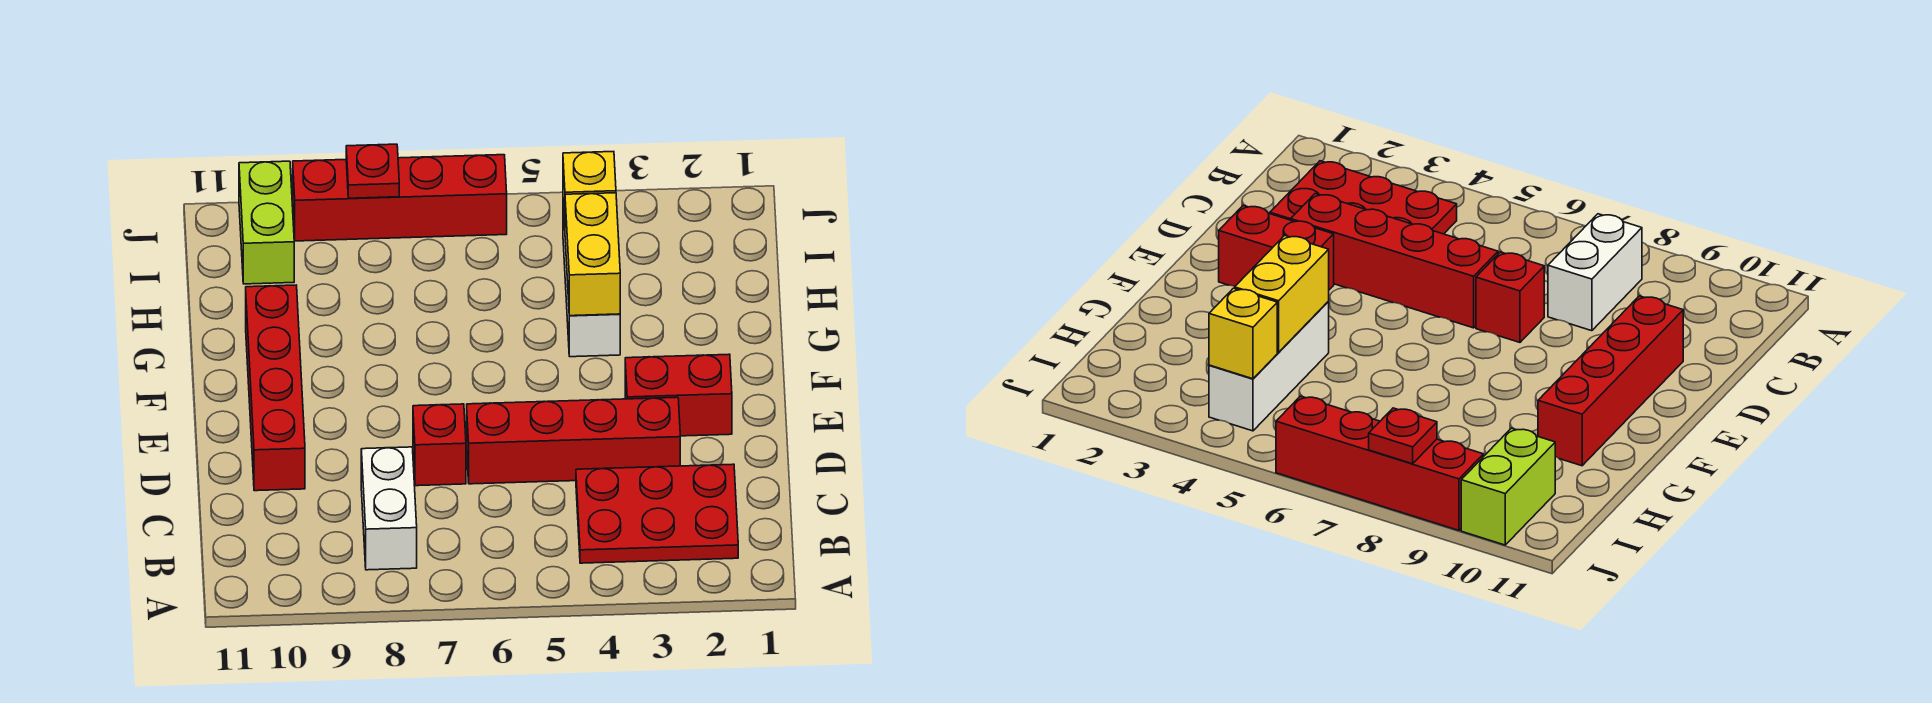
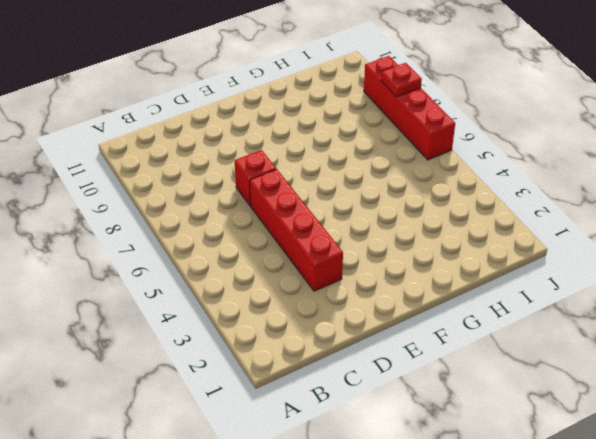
none -> red plate B2:C4 level 1
none -> white brick B8:C8 level 1
none -> red brick D10:G10 level 1

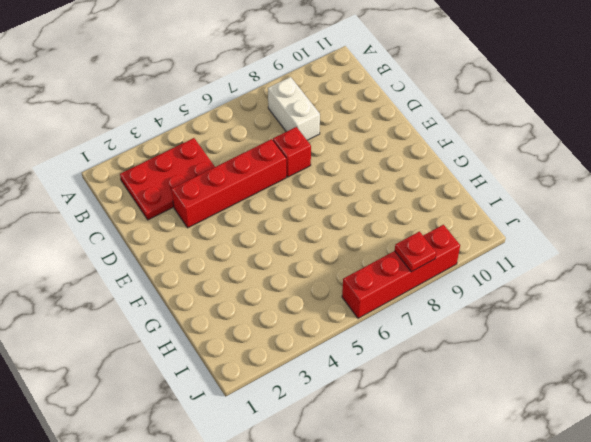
none -> red brick D10:G10 level 1
none -> red brick E2:E3 level 1
none -> white brick G4:I4 level 1

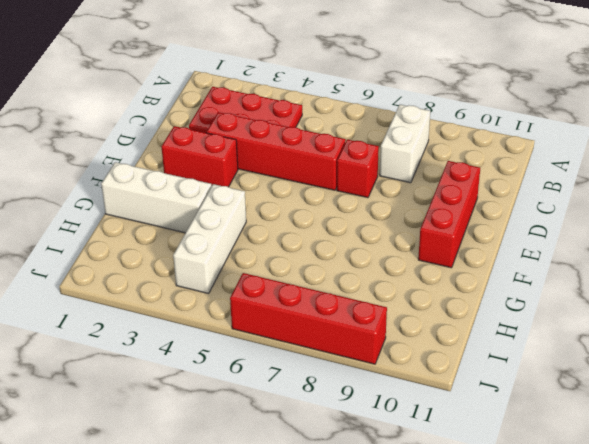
red brick D10:F10 level 1 -> red brick D10:G10 level 1
white brick G1:G3 level 1 -> none
none -> lime brick I10:J10 level 1
none -> yellow brick G4:H4 level 2
none -> yellow brick I4 level 2

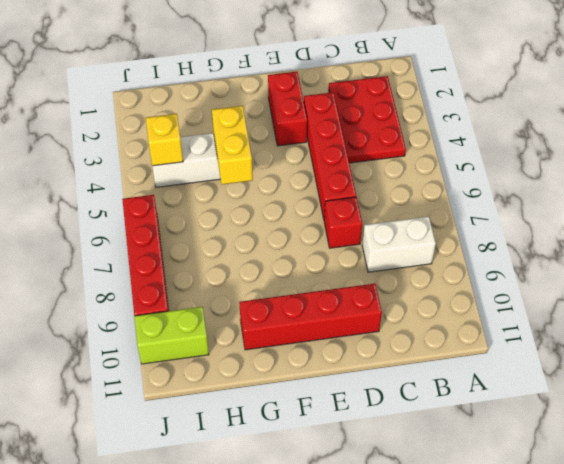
yellow brick G4:G5 level 2 -> yellow brick G4:H4 level 2
none -> red plate J8 level 2

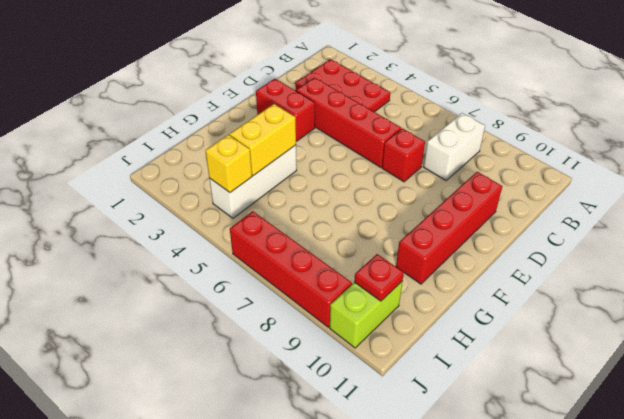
red plate I10 level 2 -> red plate J8 level 2

